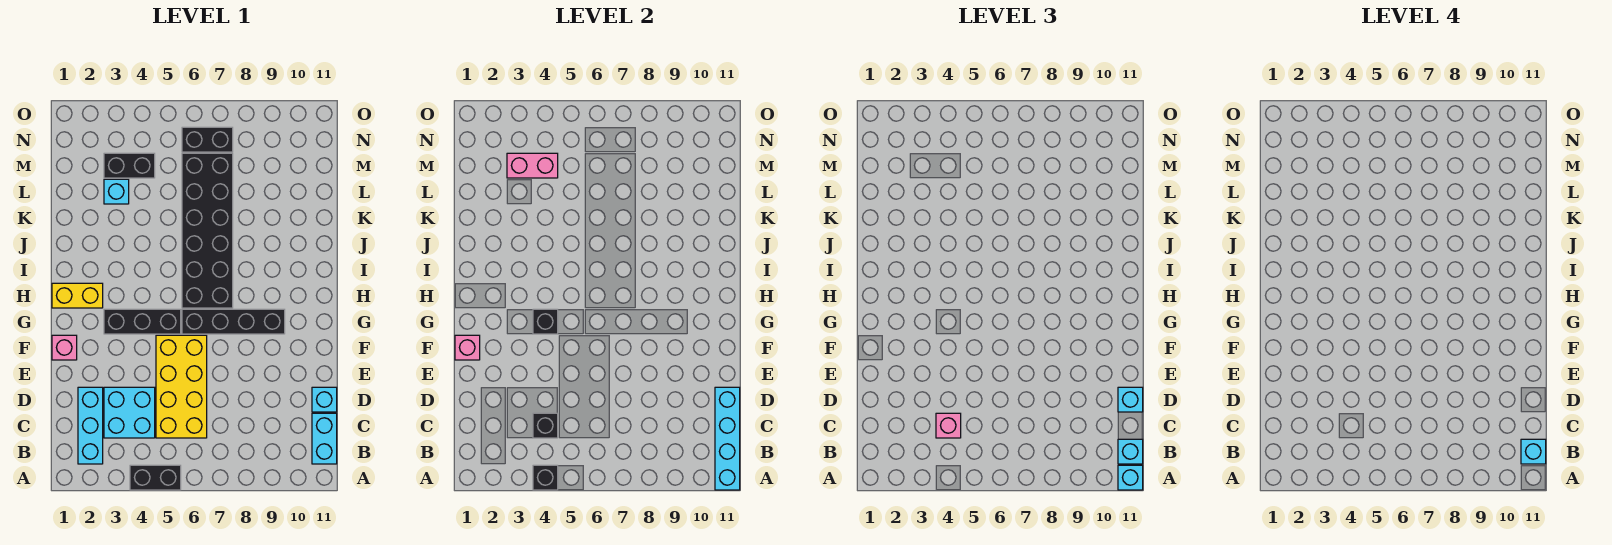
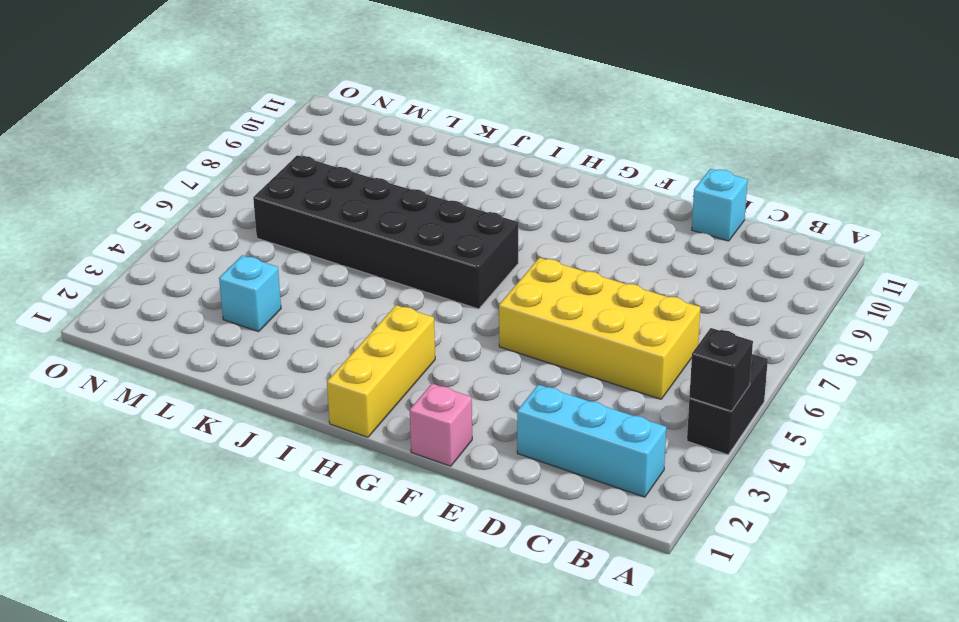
yellow brick H1:H3 level 1 -> yellow brick H1:H2 level 1
none -> cyan brick B11:C11 level 1
none -> cyan brick C3:D4 level 1
none -> black brick G3:G5 level 1

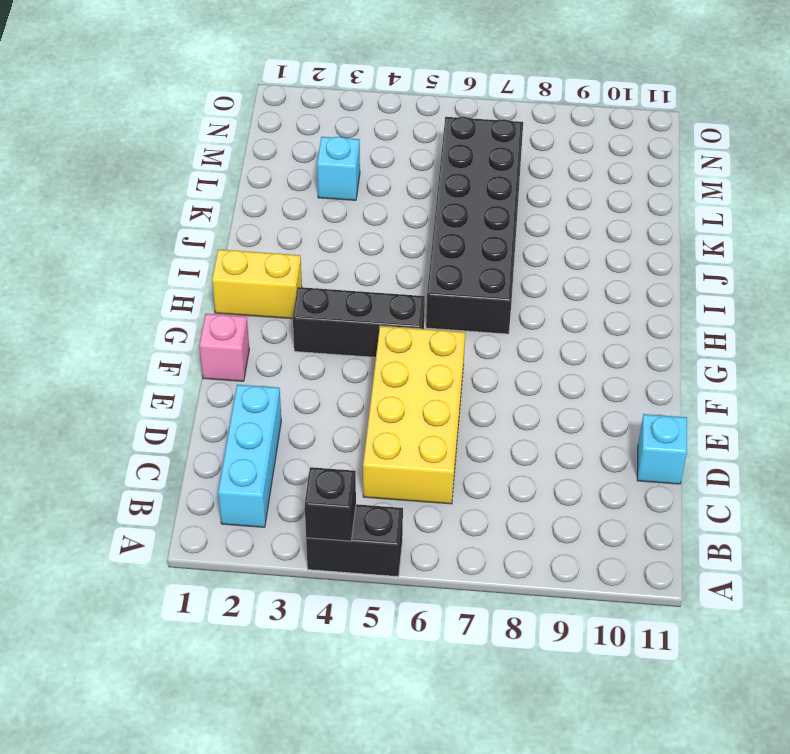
none -> cyan brick B11:C11 level 1
none -> cyan brick C3:D4 level 1
none -> black brick G6:G9 level 1

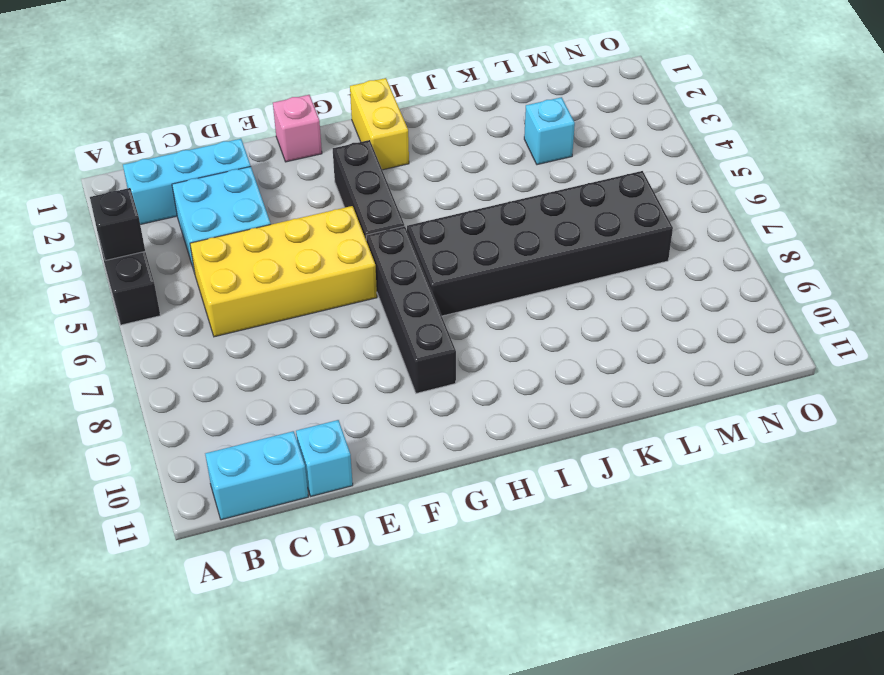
none -> black brick M3:M4 level 1
none -> black brick N6:N7 level 1
none -> cyan brick A11:D11 level 2

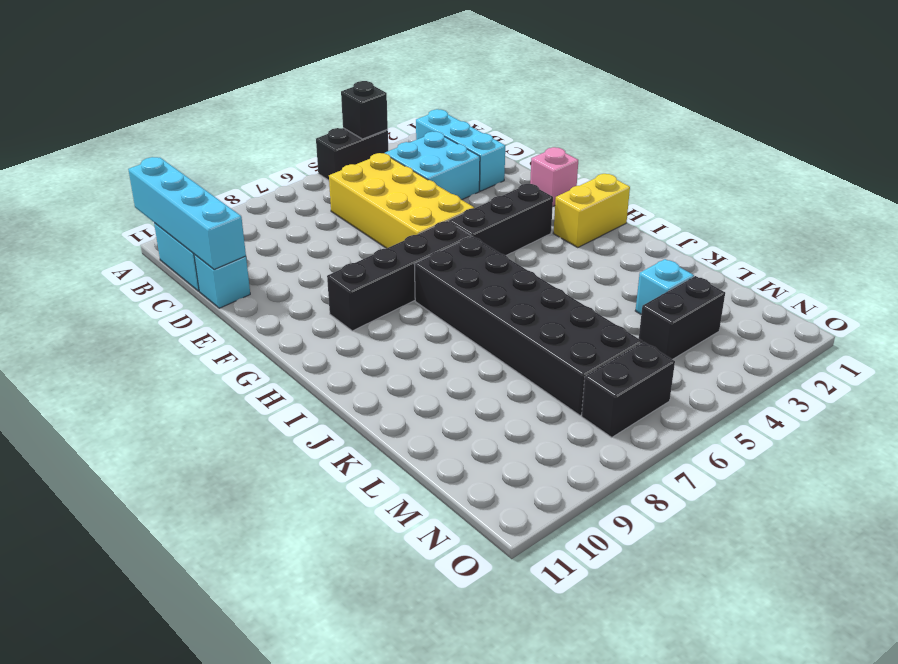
none -> black brick C4 level 2
none -> pink brick F1 level 2
none -> black brick G4 level 2

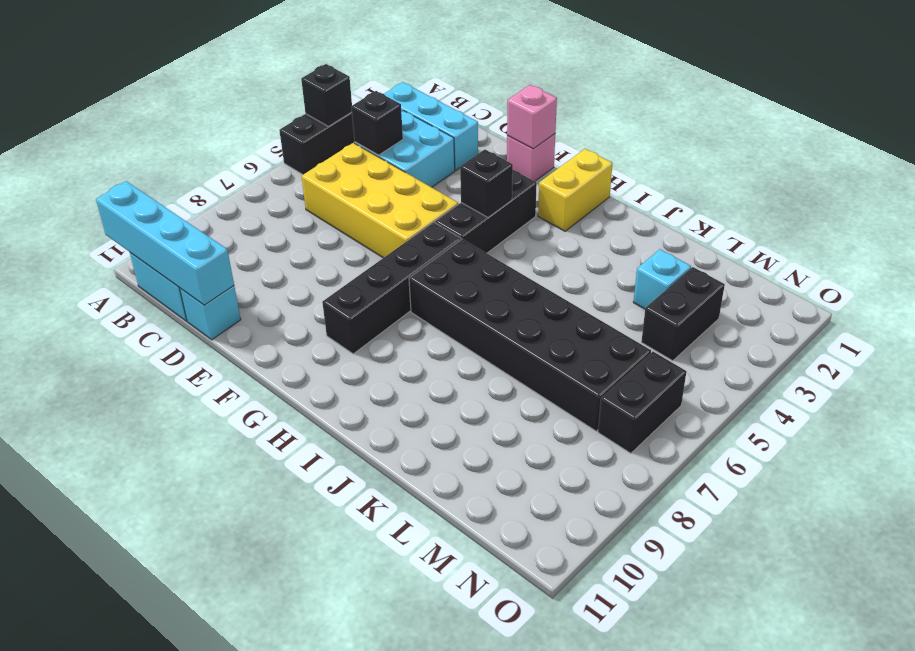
none -> pink brick M3:M4 level 2
none -> cyan brick A11 level 3
none -> cyan brick B11 level 3

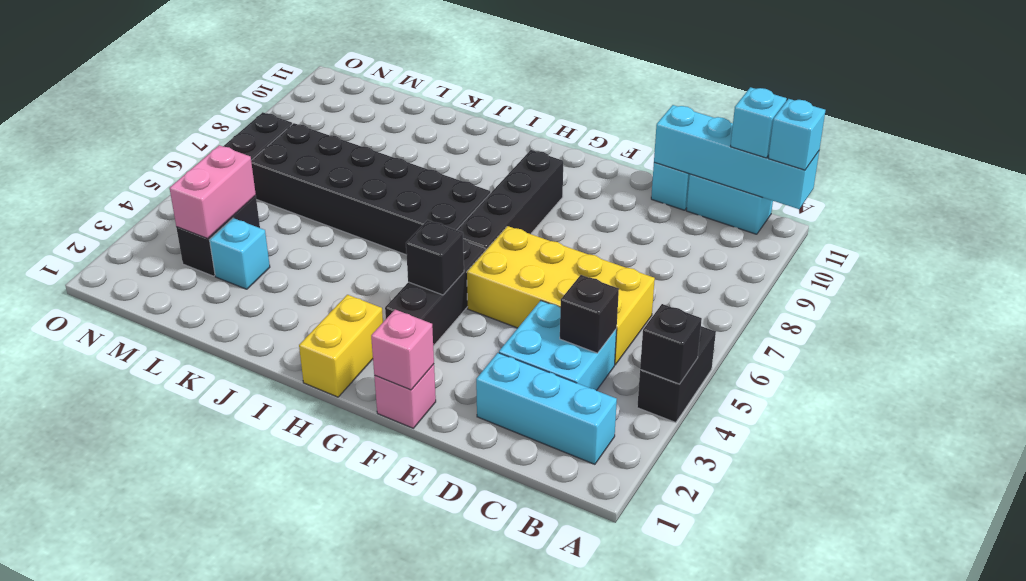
none -> pink brick C4 level 3
none -> cyan brick D11 level 3
none -> cyan brick B11 level 4

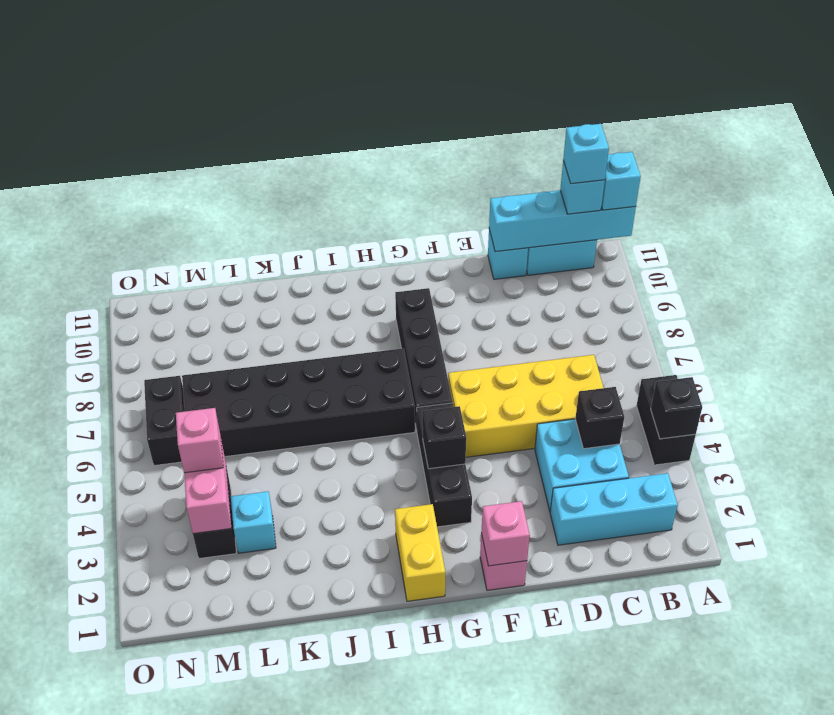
pink brick M4 level 3 -> pink brick C4 level 3
none -> cyan brick D11 level 3

